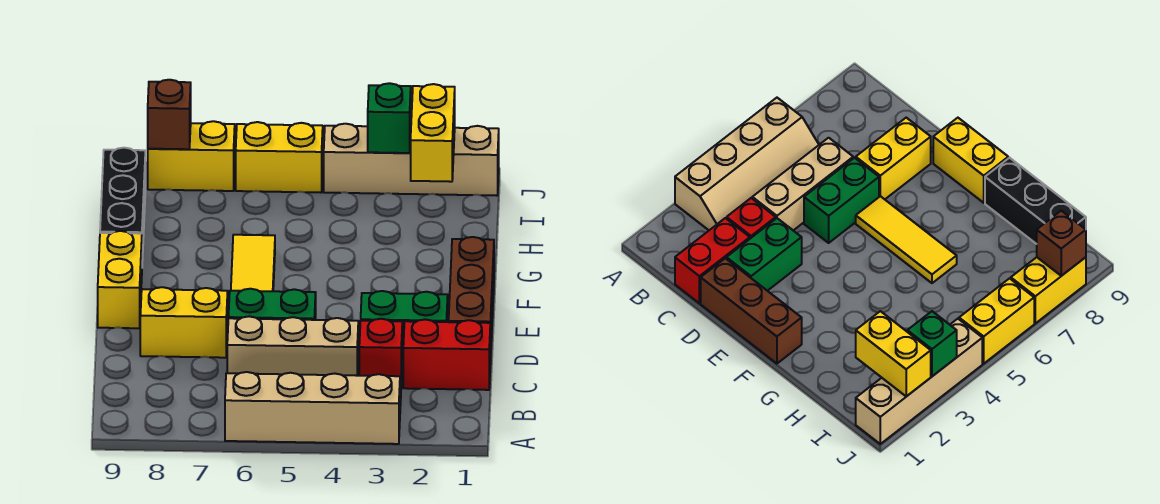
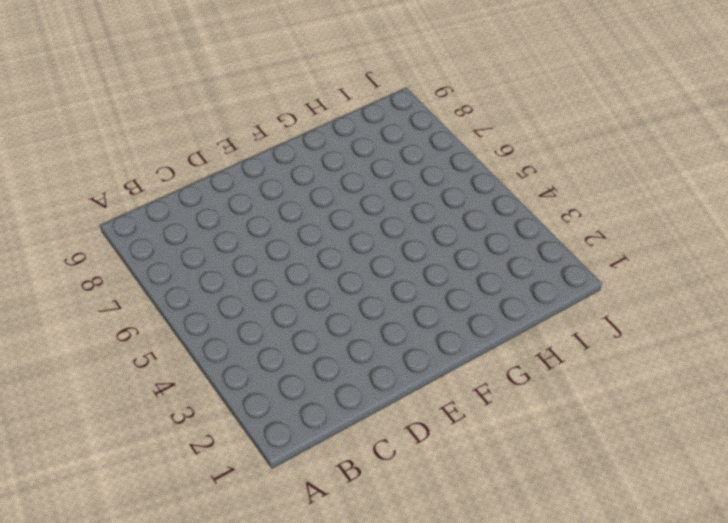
none -> tan slope A3:B6 level 1 top A
none -> red brick C1:C2 level 1
none -> red brick C3 level 1

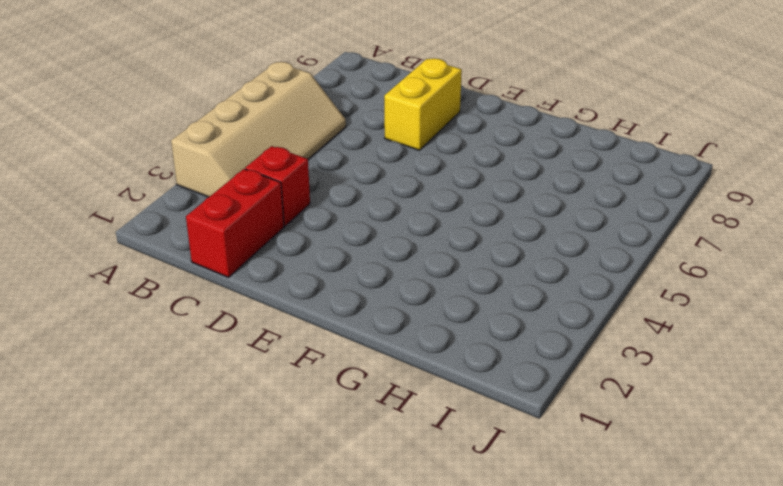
none -> tan brick C4:C6 level 1
none -> brown brick D1:F1 level 1
none -> green brick D2:D3 level 1

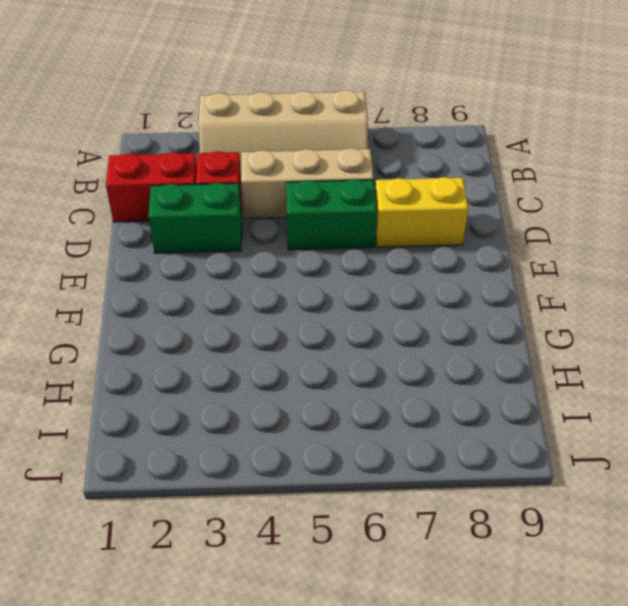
none -> brown brick D1:F1 level 1
none -> yellow tile E6:G6 level 1
none -> yellow brick E9:F9 level 1

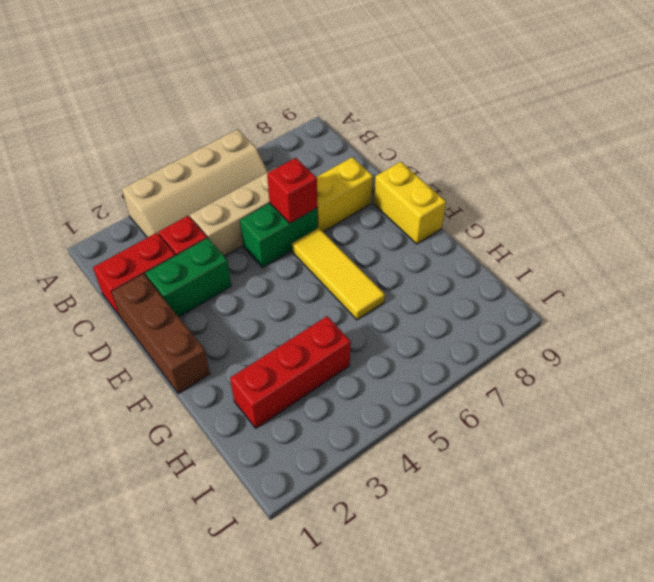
red brick D6 level 2 -> none
red brick H2:H4 level 1 -> none
none -> black brick G9:I9 level 1
none -> tan brick J1:J4 level 1
none -> yellow brick J5:J6 level 1

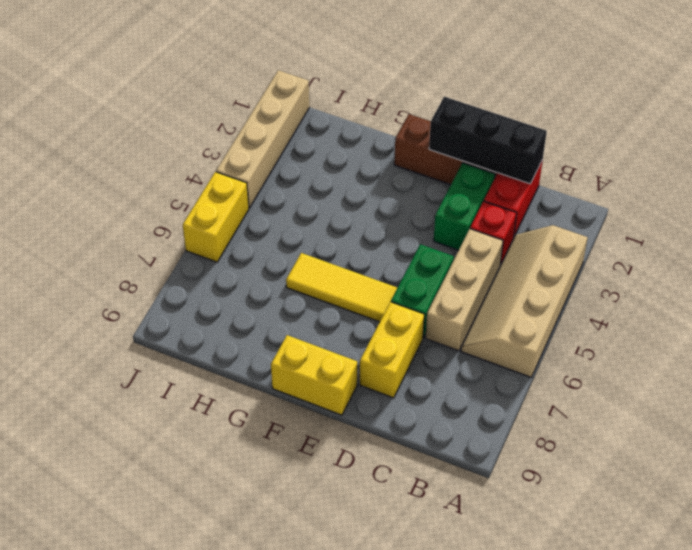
black brick C1:E1 level 2 -> black brick G9:I9 level 1
none -> yellow brick J7:J8 level 1
none -> yellow brick I2:J2 level 2
none -> green brick J3 level 2

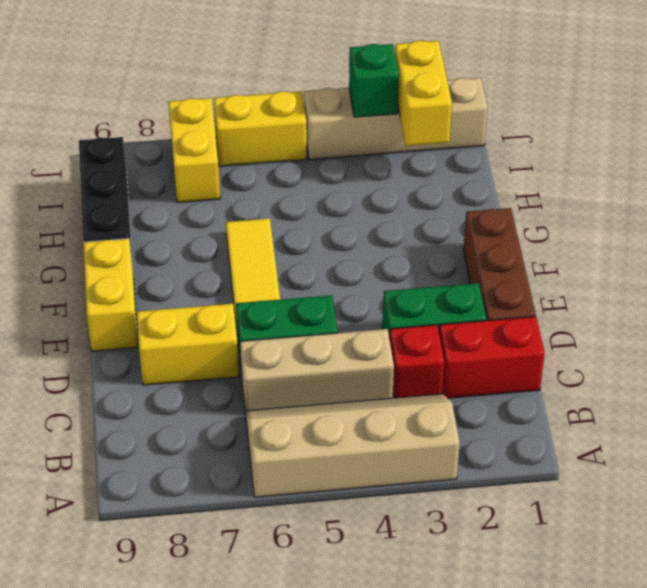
yellow brick I7:J7 level 1 -> yellow brick J7:J8 level 1
none -> brown brick J8 level 2

